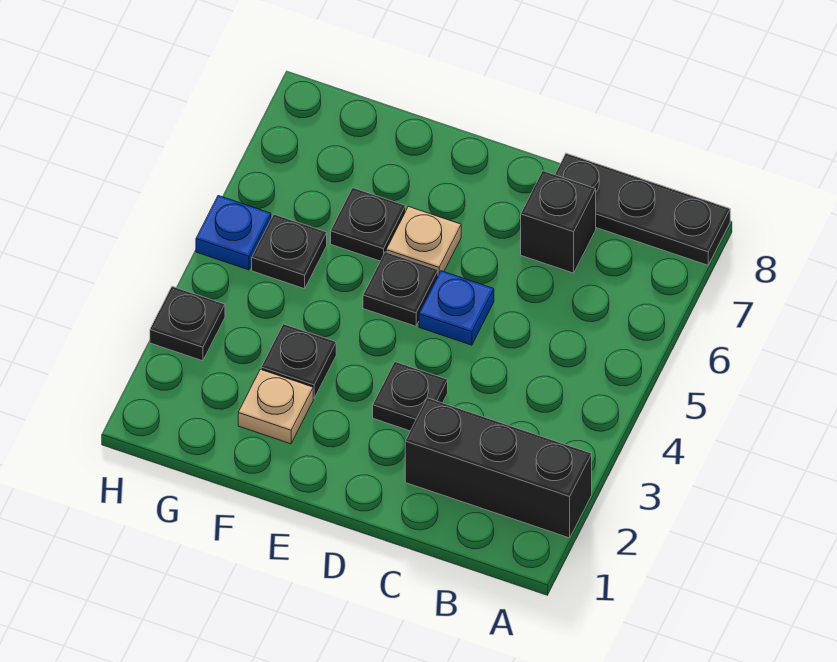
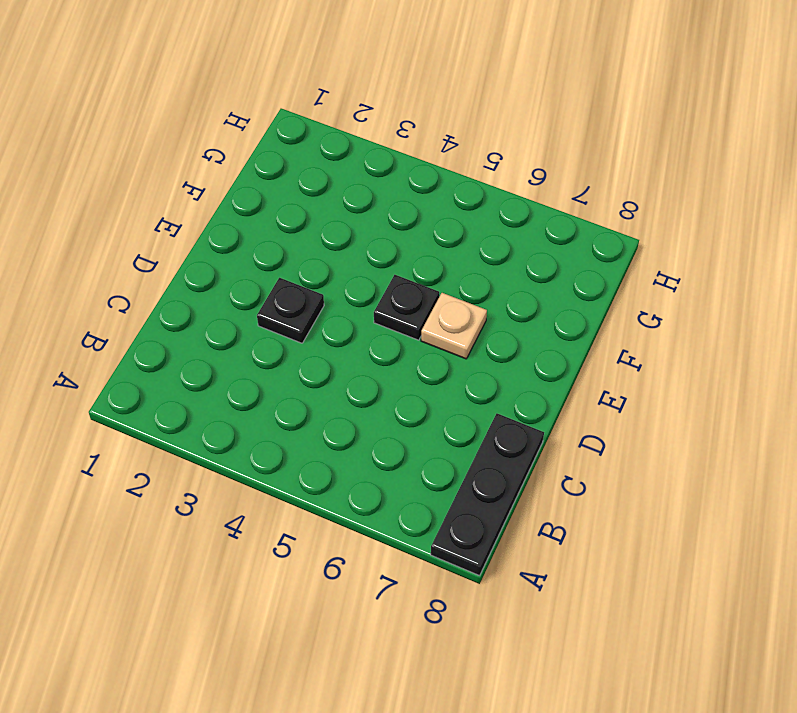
none -> black brick A2:C2 level 1
none -> black brick C7 level 1
none -> blue plate D5 level 1

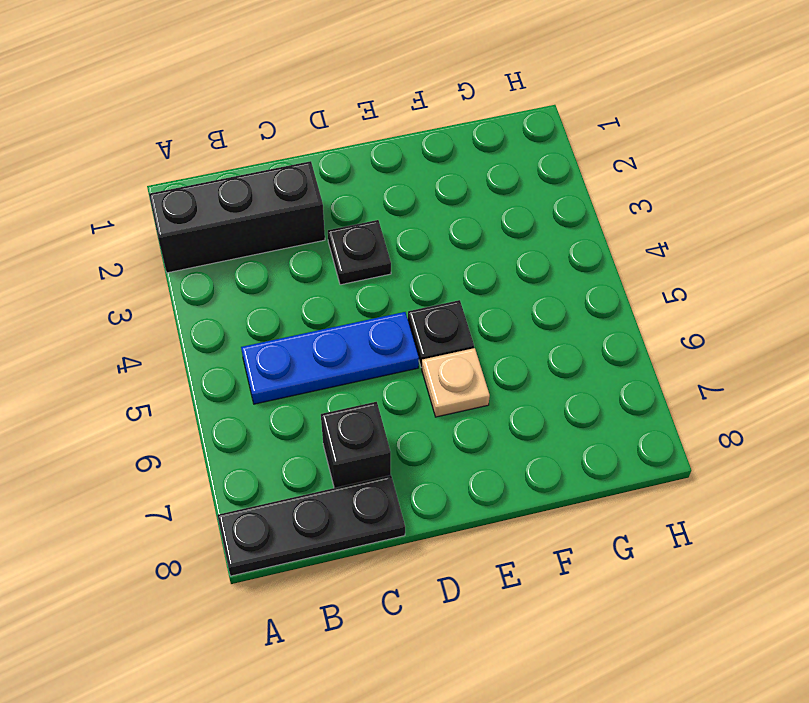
blue plate B5:D5 level 1 -> blue plate D5 level 1
none -> tan plate F2 level 1
none -> black plate F3 level 1
none -> black plate F6 level 1

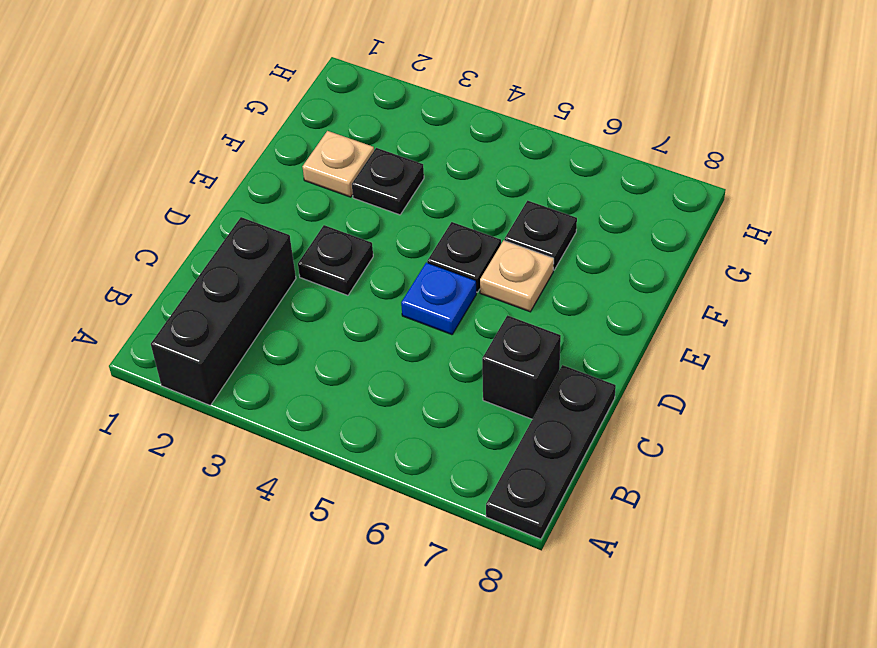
none -> black plate G5 level 1
none -> black plate H3 level 1
none -> blue plate H5 level 1

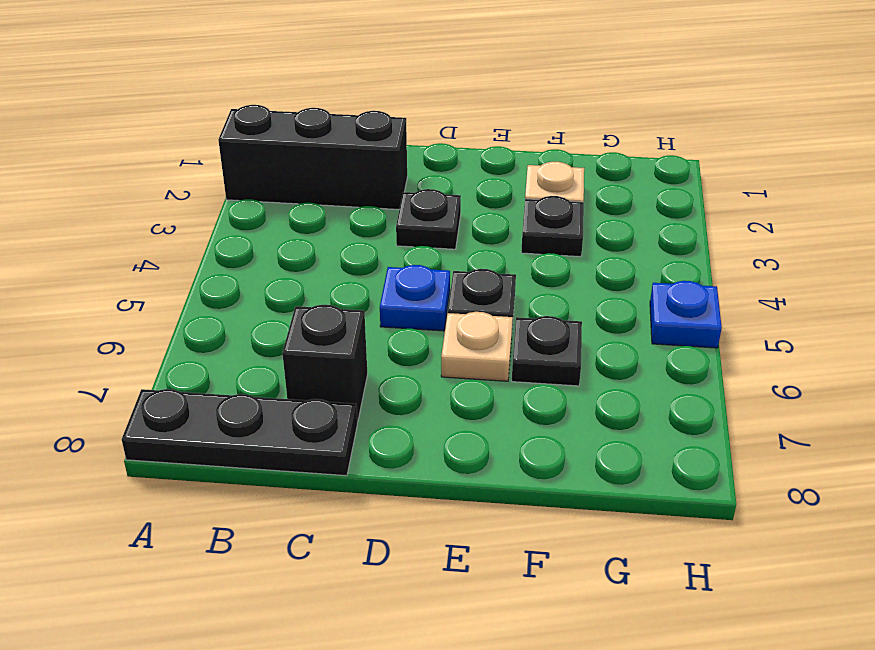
none -> black plate G5 level 1
none -> black plate H3 level 1

